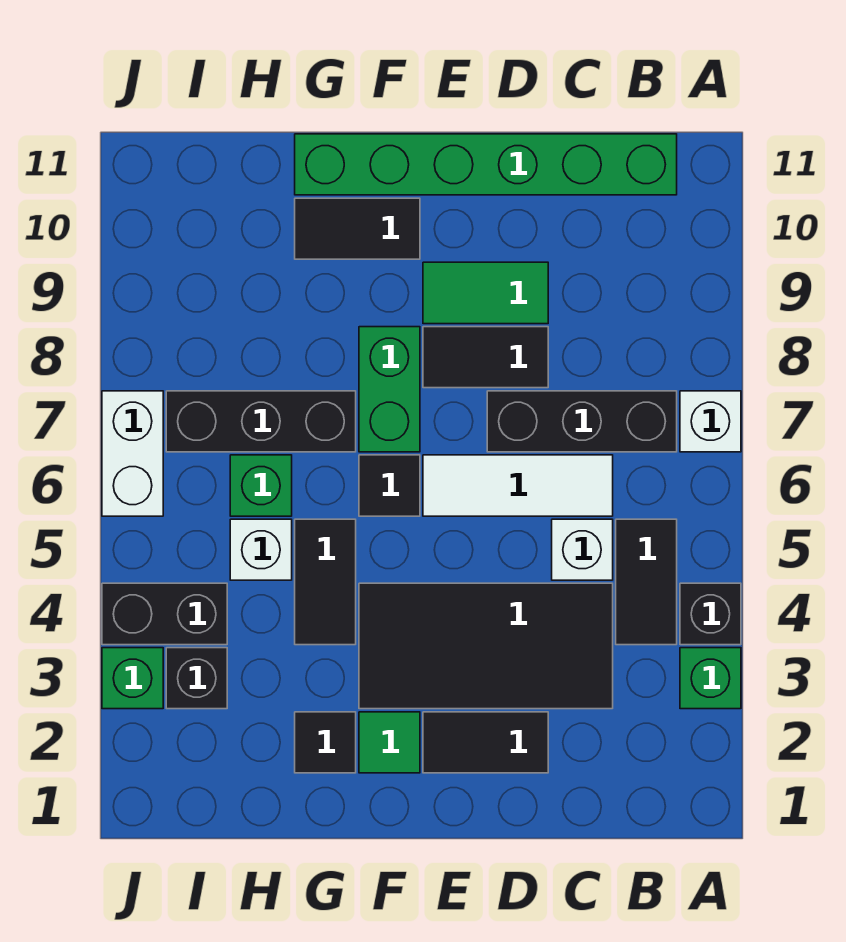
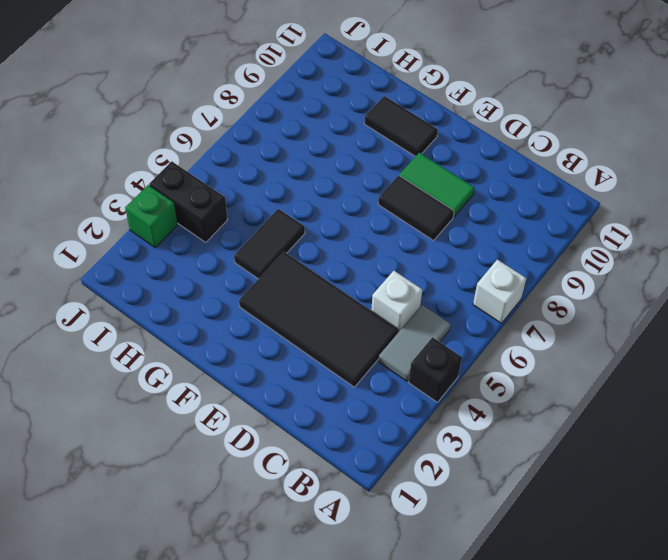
grey tile B4:B5 level 1 -> black tile B4:B5 level 1
none -> green brick A3 level 1
none -> black brick B7:D7 level 1
none -> green brick B11:G11 level 1

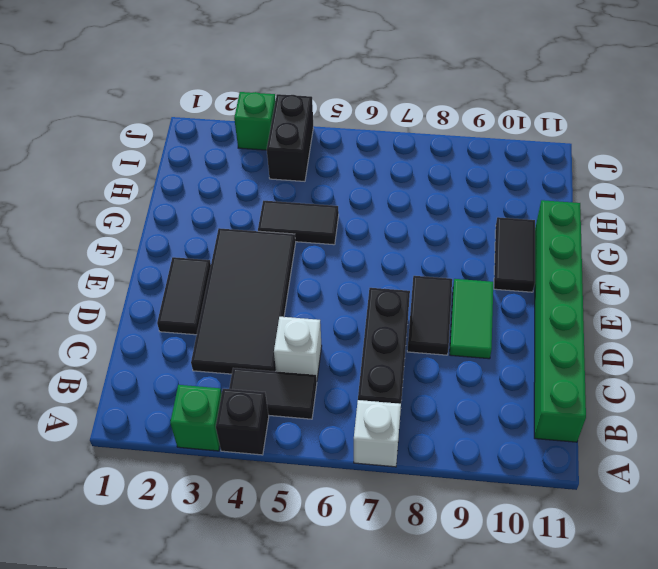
none -> white tile C6:E6 level 1
none -> green tile F2 level 1
none -> black tile F6 level 1

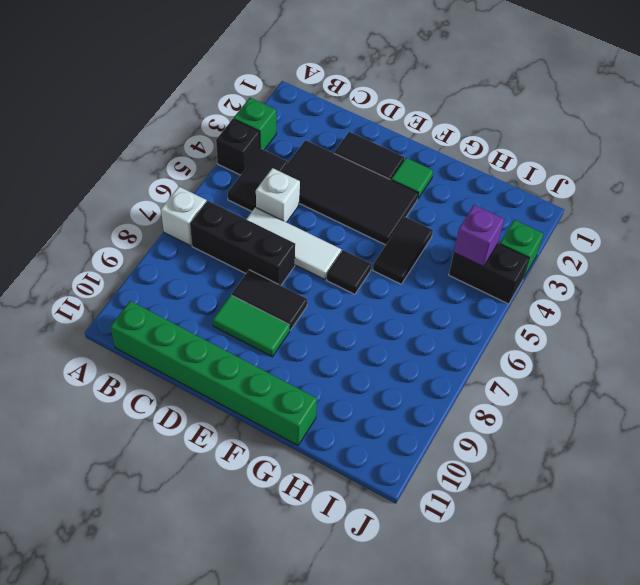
purple brick I4 level 2 -> none
none -> green brick F7:F8 level 1
none -> black tile F10:G10 level 1
none -> black tile G2 level 1

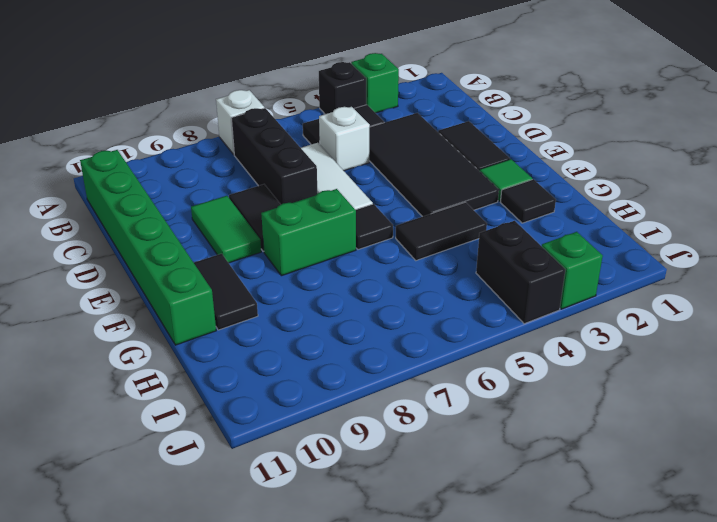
none -> black brick G7:I7 level 1
none -> white brick H5 level 1
none -> green brick H6 level 1

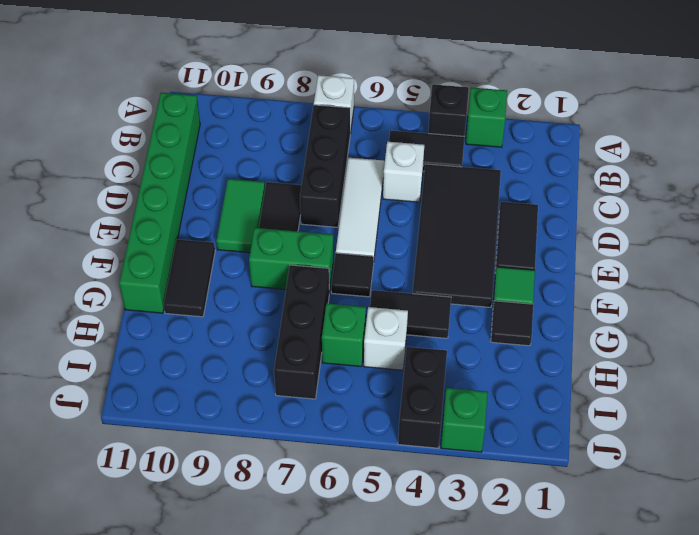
none -> black brick I3 level 1
none -> white brick J6:J7 level 1

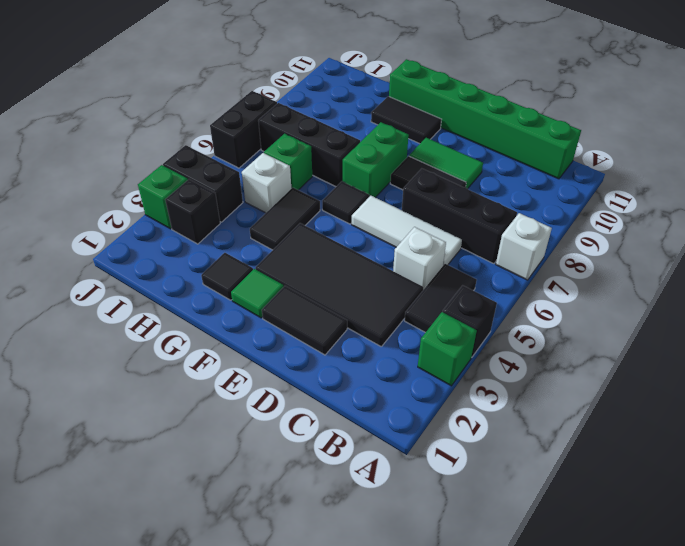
black brick J6:J7 level 1 -> white brick J6:J7 level 1

